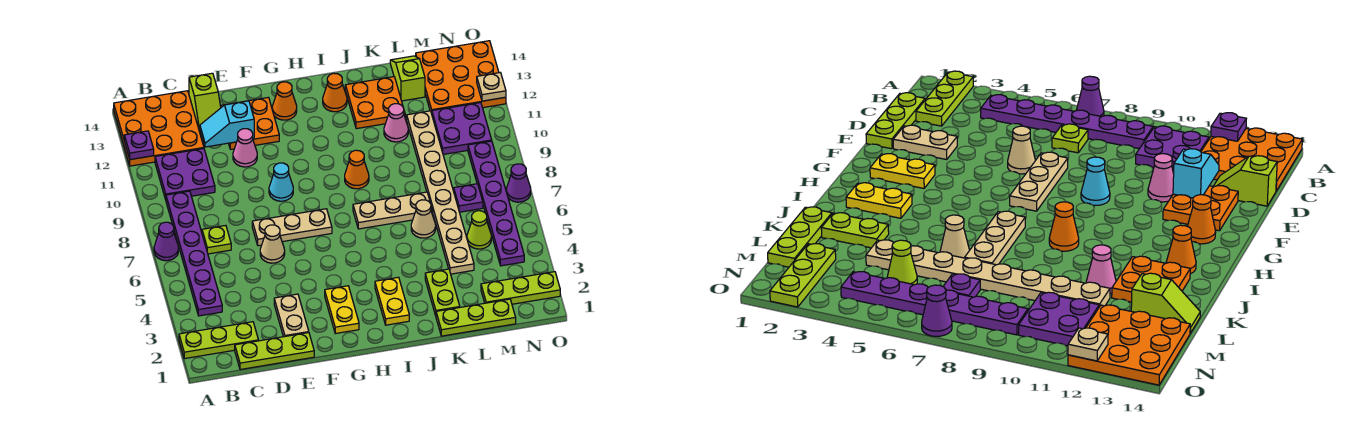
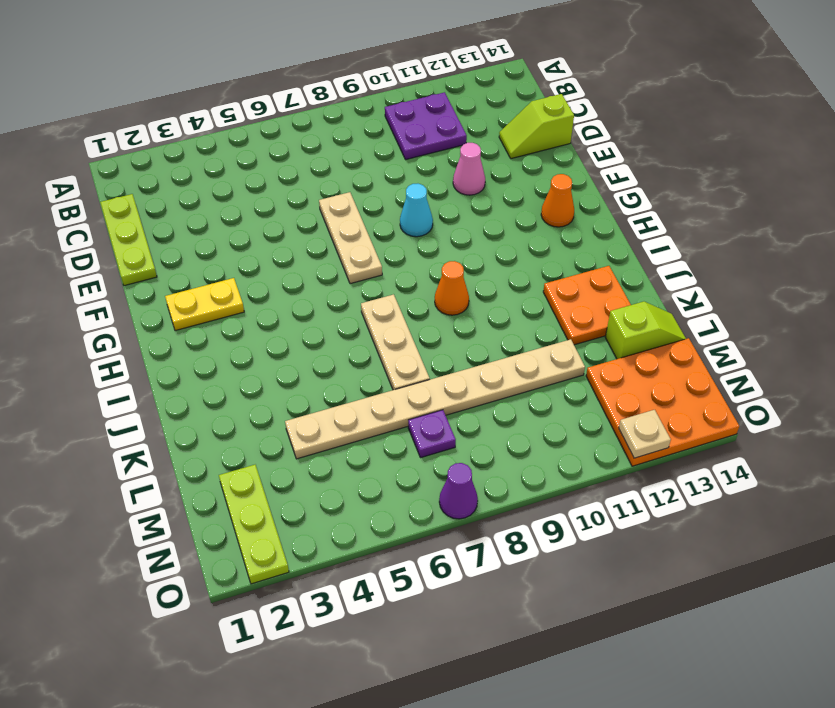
none -> lime plate A2:C2 level 1
none -> purple cone A7 level 1
none -> orange plate A12:C14 level 1
none -> purple plate B4:B9 level 1

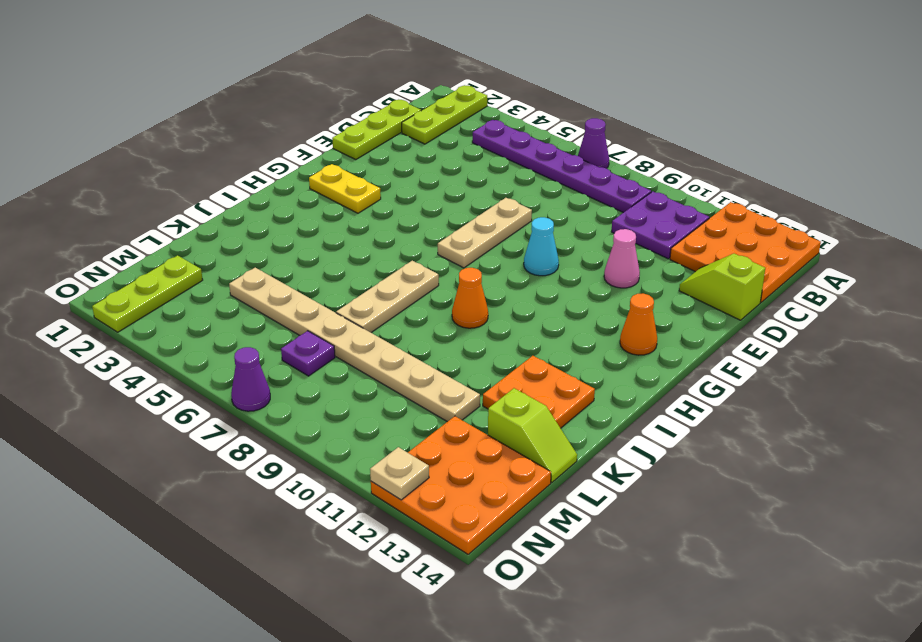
none -> lime plate C7 level 1
none -> tan plate E2:E3 level 1
none -> tan cone E6 level 1
none -> orange plate E12:F13 level 1

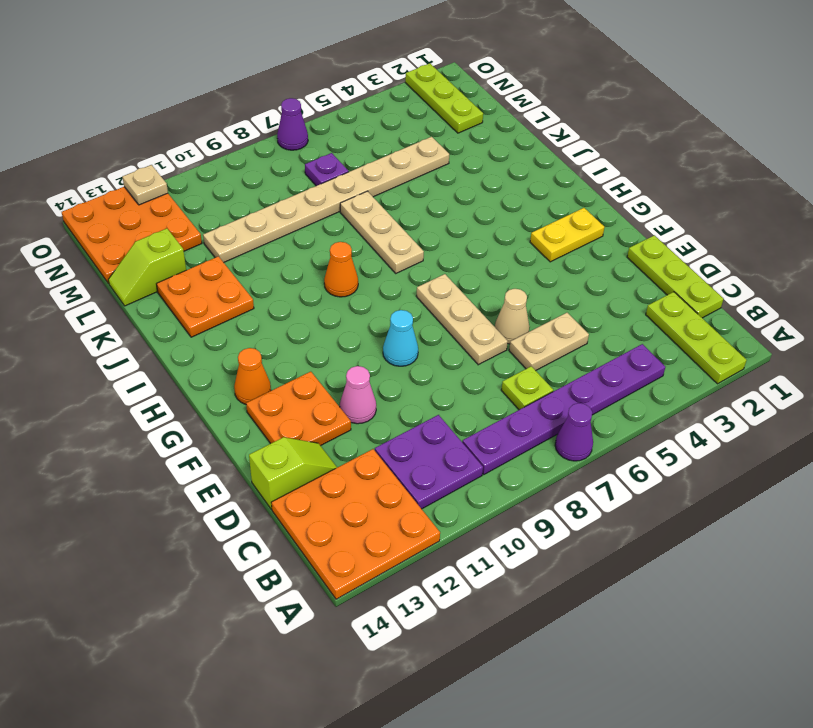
tan plate D5:D6 level 1 -> tan plate E2:E3 level 1
none -> yellow plate I2:I3 level 1
none -> orange cone I13 level 1
none -> lime plate K1:M1 level 1
none -> lime plate K2:K3 level 1

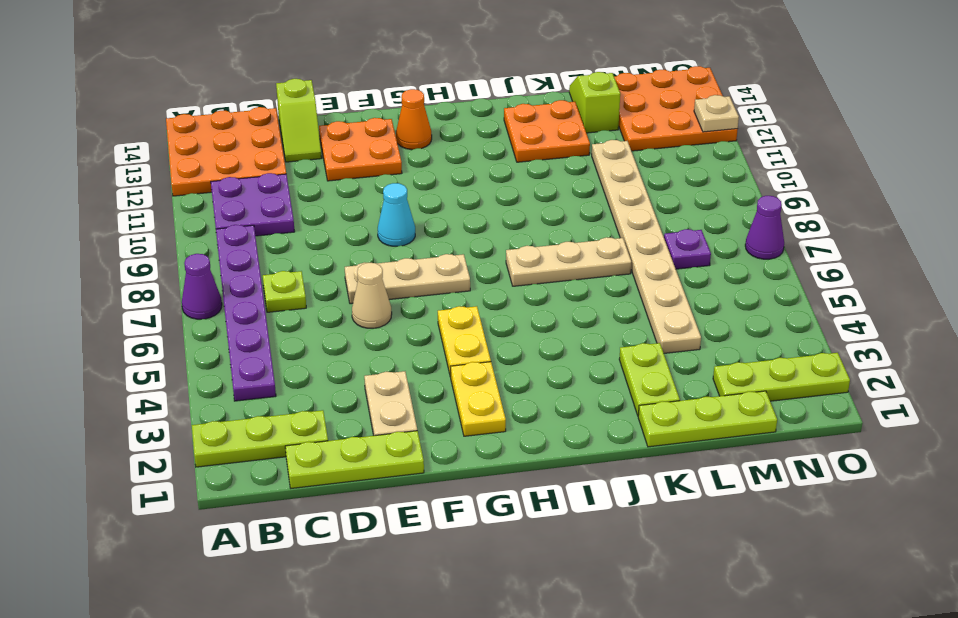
yellow plate G4:G5 level 1 -> yellow plate I2:I3 level 1
none -> pink cone E11 level 1
none -> orange cone I9 level 1
none -> orange cone I13 level 1
none -> tan cone K6 level 1

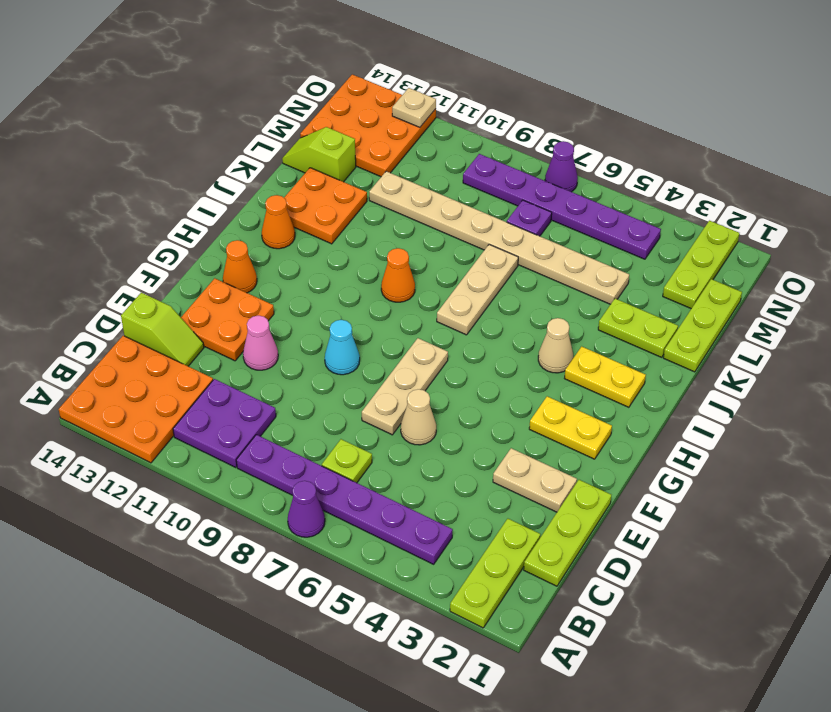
tan cone I4 level 1 -> tan cone K6 level 1
none -> pink cone K11 level 1
none -> lime cone M5 level 1
none -> purple plate M10:N11 level 1
none -> purple plate A12 level 2

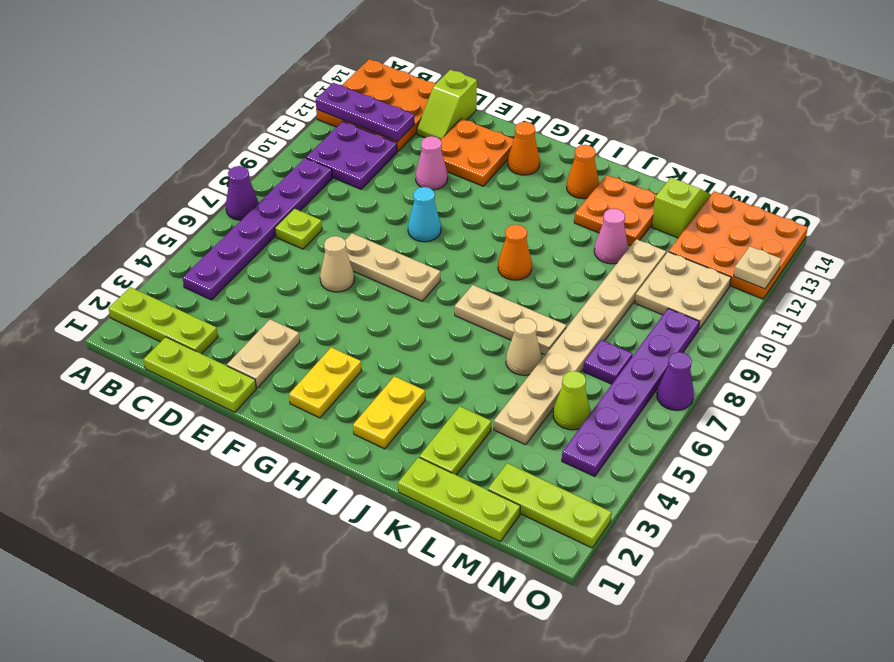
purple plate A12:C12 level 2 -> purple plate A12 level 2
tan plate M10:N11 level 1 -> purple plate M10:N11 level 1
none -> cyan slope D12:E12 level 2 top E

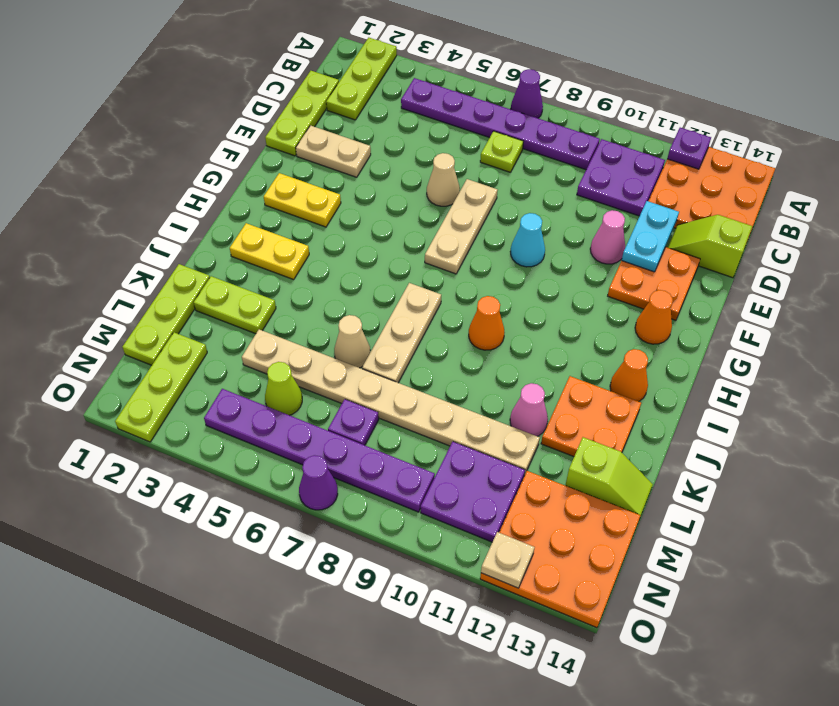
cyan plate D12:E12 level 2 -> cyan slope D12:E12 level 2 top E

